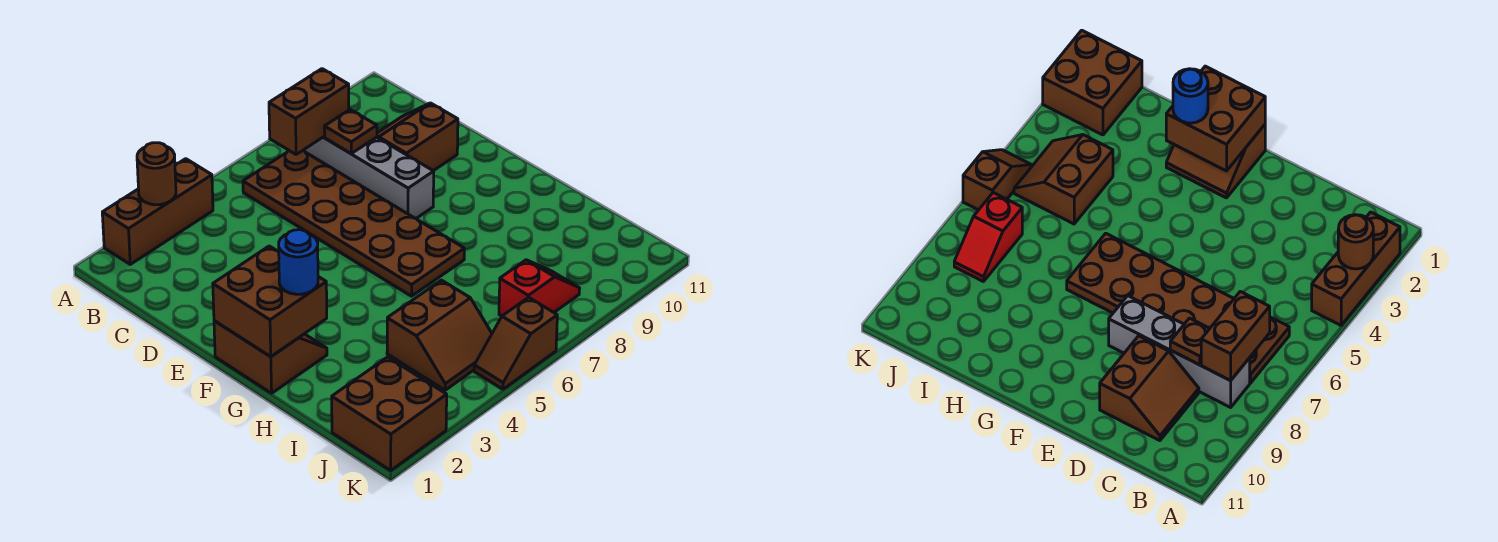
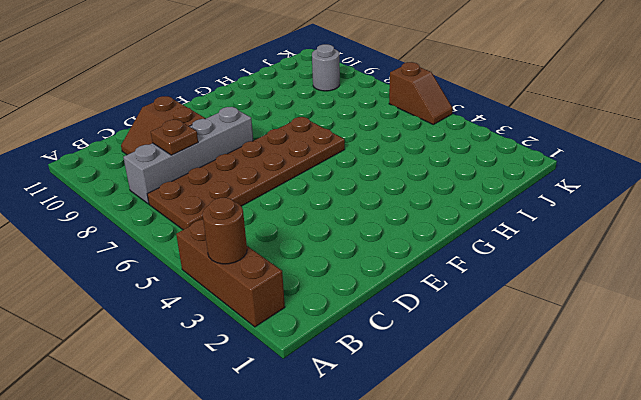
grey round brick J9 level 1 -> none
none -> brown slope F1:G2 level 1 top 1
none -> brown slope I4:J5 level 1 top I
none -> brown brick J1:K2 level 1

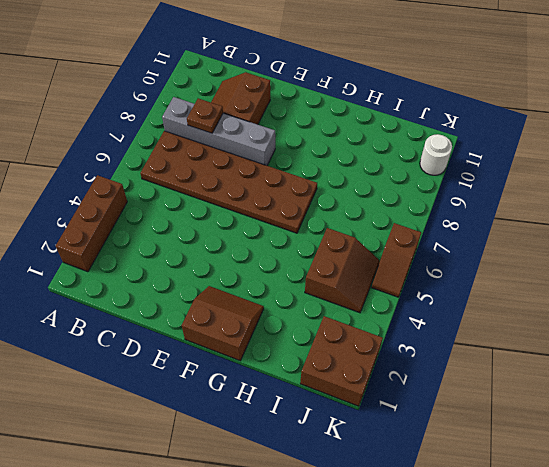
white round brick K10 level 1 -> none
none -> red slope J7:J8 level 1 top 7
none -> brown round brick A3 level 2
none -> brown brick B7:B8 level 2

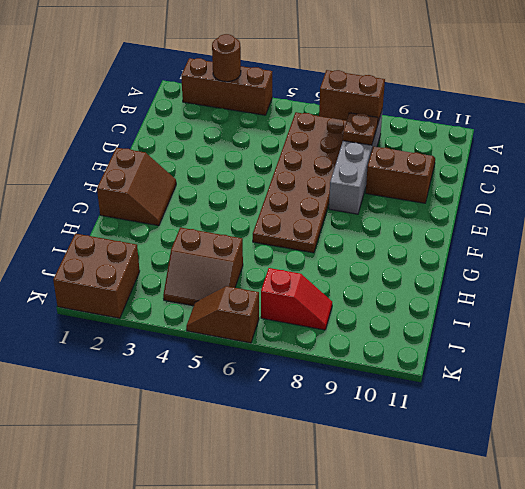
none -> brown brick F1:G2 level 2
none -> blue round brick G2 level 3

